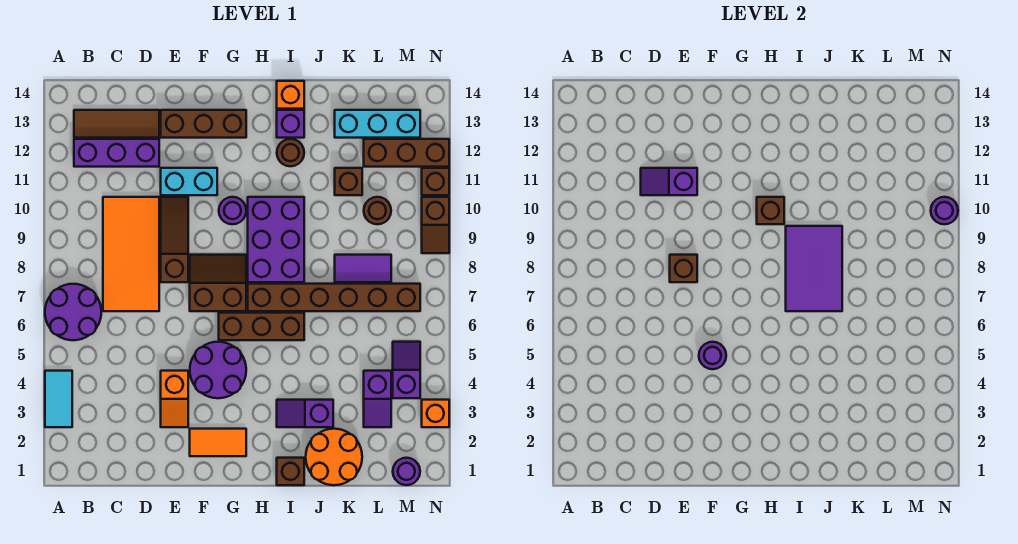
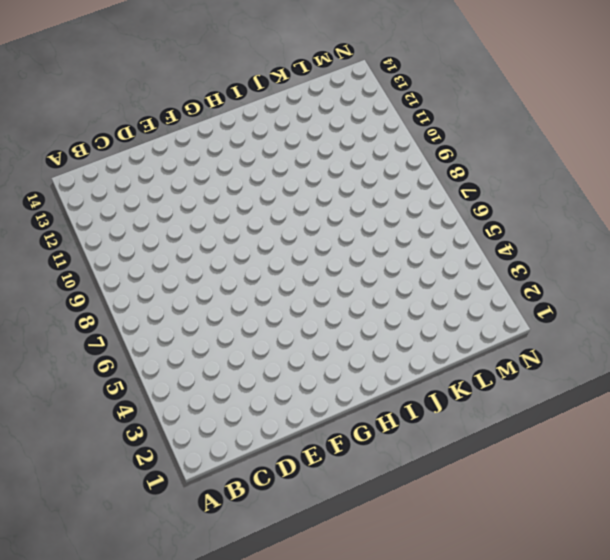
none -> cyan tile A3:A4 level 1
none -> purple round brick A6:B7 level 1
none -> purple brick B12:D12 level 1
none -> brown tile B13:D13 level 1

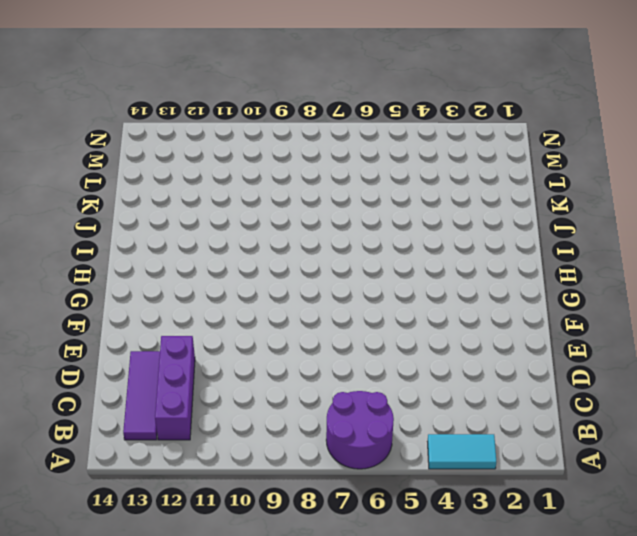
purple tile B13:D13 level 1 -> brown tile B13:D13 level 1
none -> orange tile C7:D10 level 1
none -> orange slope E3:E4 level 1 top 4
none -> brown slope E8:E10 level 1 top 8
none -> cyan brick E11:F11 level 1

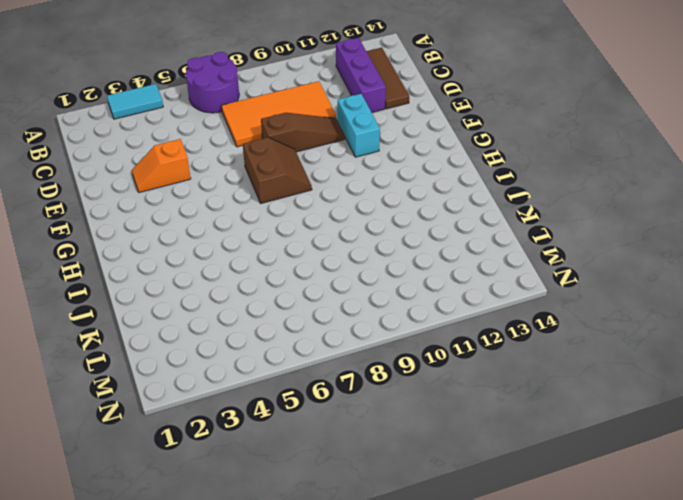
none -> brown brick E13:G13 level 1
none -> orange tile F2:G2 level 1
none -> purple round brick F4:G5 level 1
none -> brown brick G6:I6 level 1

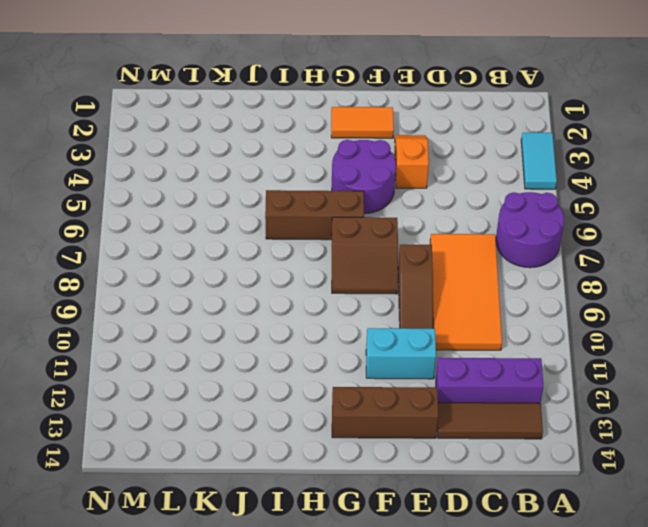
none -> purple round brick G10 level 1
none -> brown brick H7:M7 level 1
none -> purple brick H8:I10 level 1
none -> brown brick I1 level 1

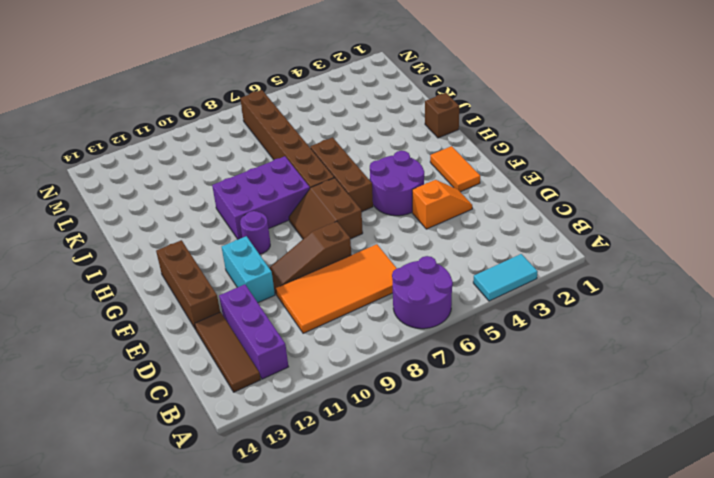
none -> purple slope I3:J3 level 1 top J
none -> brown round brick I12 level 1
none -> purple brick I13 level 1
none -> orange brick I14 level 1

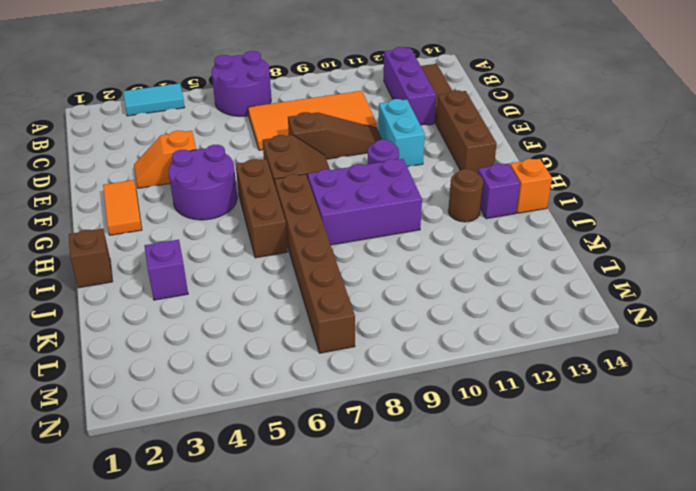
none -> orange round brick J1:K2 level 1
none -> purple tile K8:L8 level 1
none -> brown brick K11 level 1
none -> cyan brick K13:M13 level 1

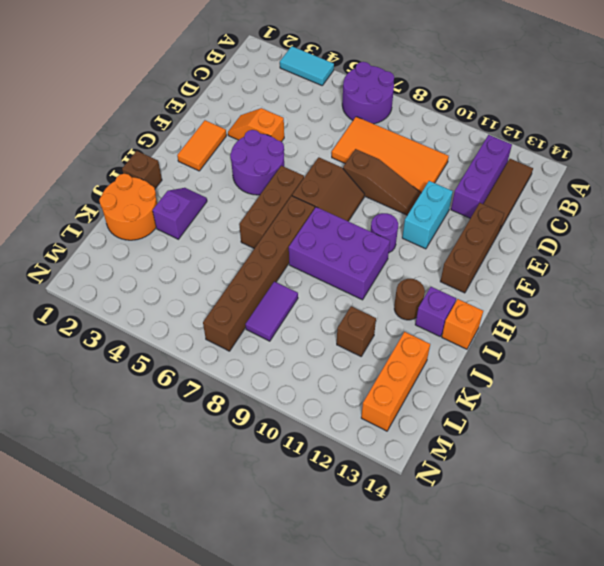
orange brick K13:M13 level 1 -> cyan brick K13:M13 level 1
none -> purple slope L3:L4 level 1 top 4
none -> brown round brick L10 level 1
none -> brown brick L12:N12 level 1
none -> purple round brick M1 level 1

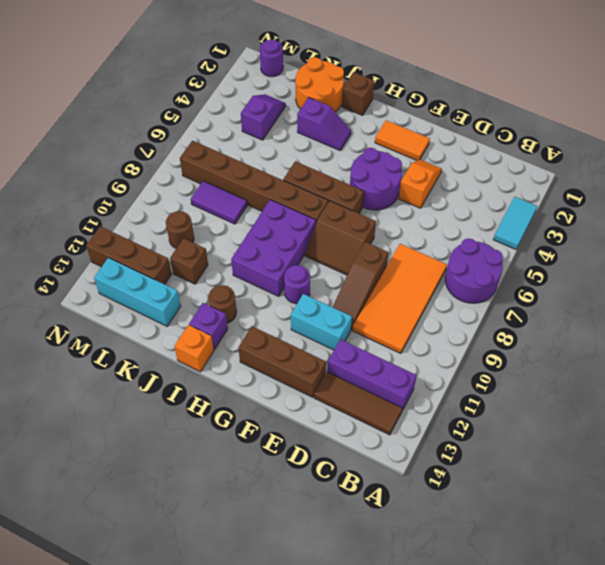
none -> purple slope M4:M5 level 1 top 4
none -> orange brick N3 level 1
none -> brown slope N9:N10 level 1 top 10
none -> brown brick N11 level 1

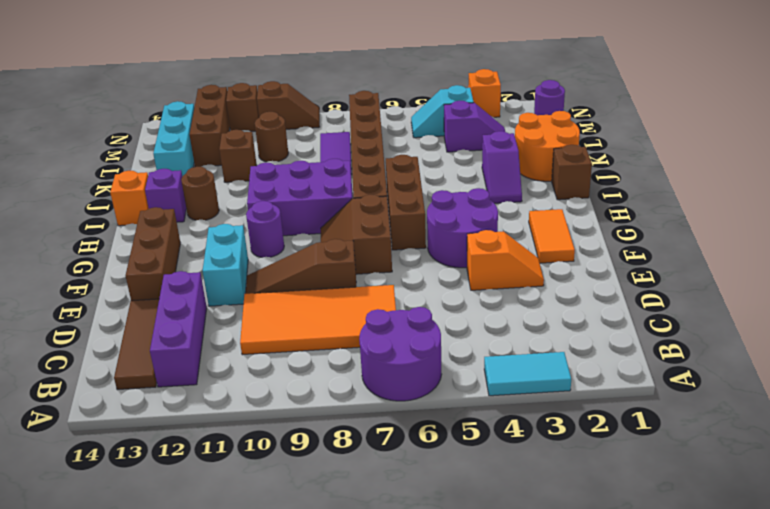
cyan slope M4:M5 level 1 top 4 -> purple slope M4:M5 level 1 top 4
none -> purple slope D11:E11 level 2 top E
none -> brown brick E8 level 2
none -> purple round brick F5 level 2
none -> brown brick H10 level 2

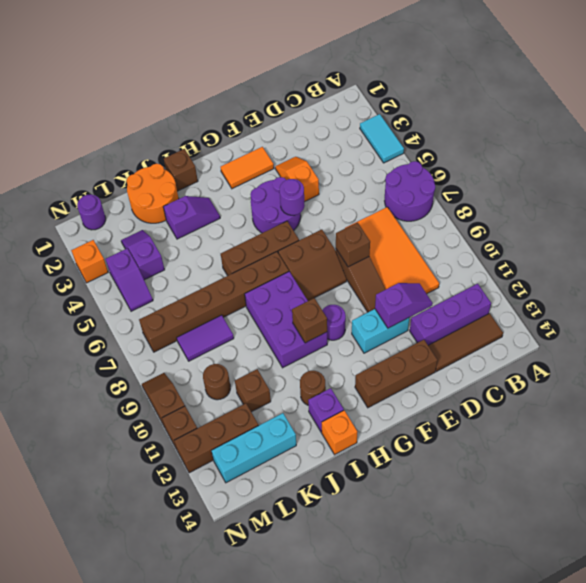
none -> purple tile I7:J9 level 2
none -> purple round brick N10 level 2

